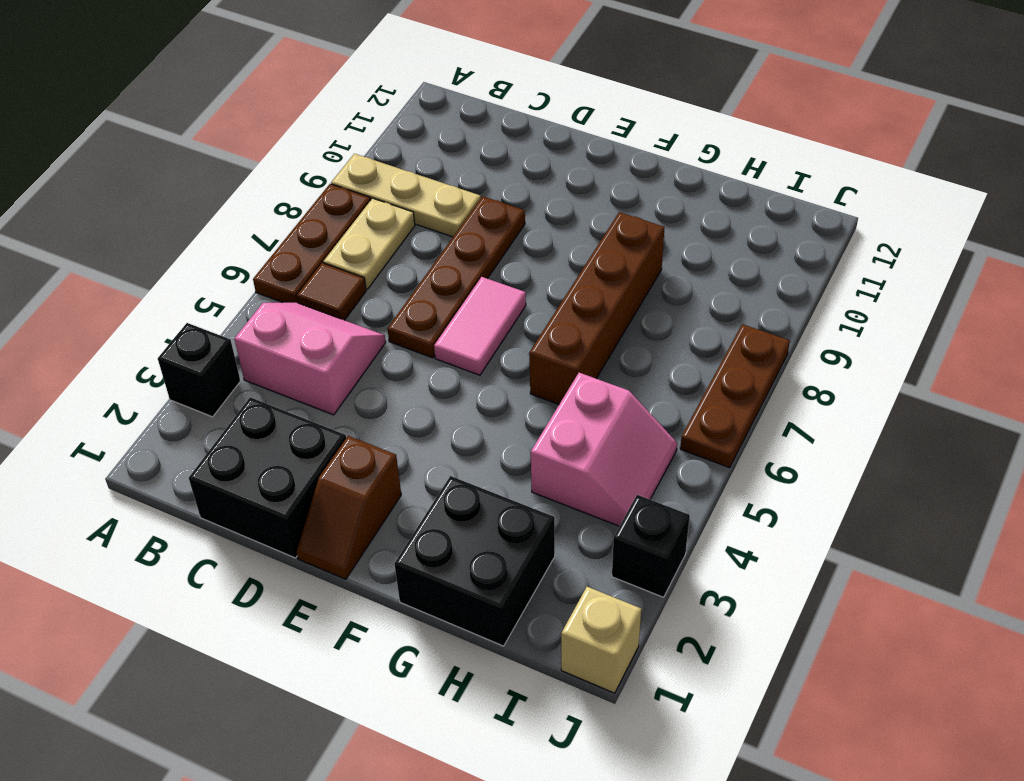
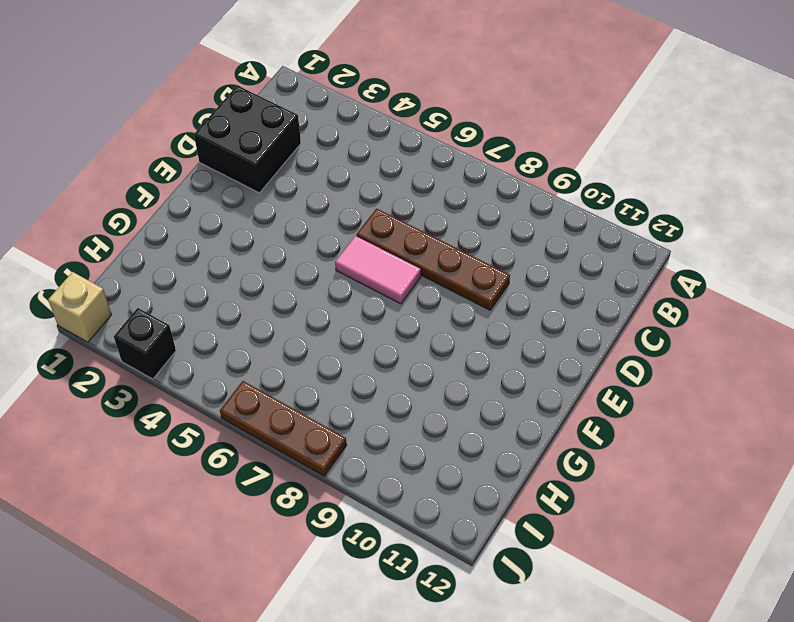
none -> black brick A3 level 1
none -> brown plate A6:A8 level 1
none -> tan plate A9:C9 level 1

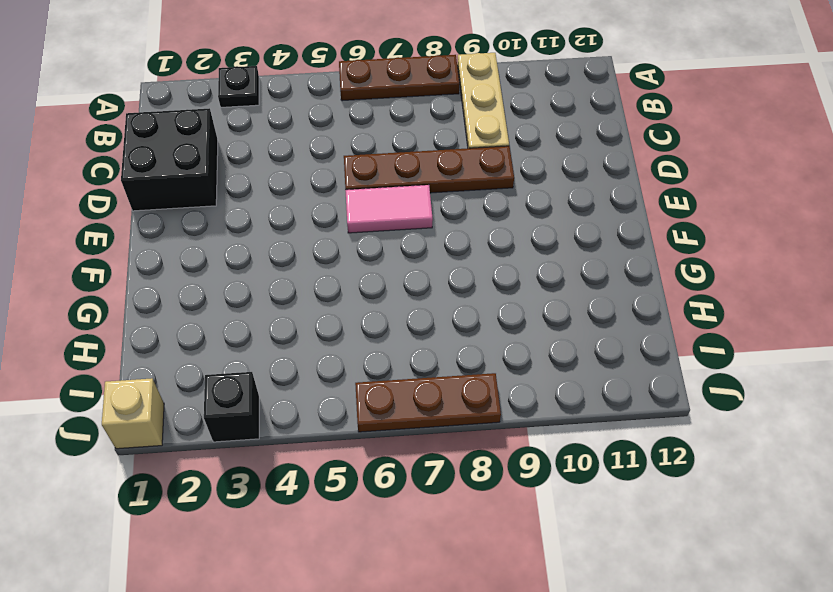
black plate A3 level 1 -> black brick A3 level 1
none -> pink slope B4:C5 level 1 top 4
none -> brown tile B6 level 1
none -> tan plate B7:B8 level 1

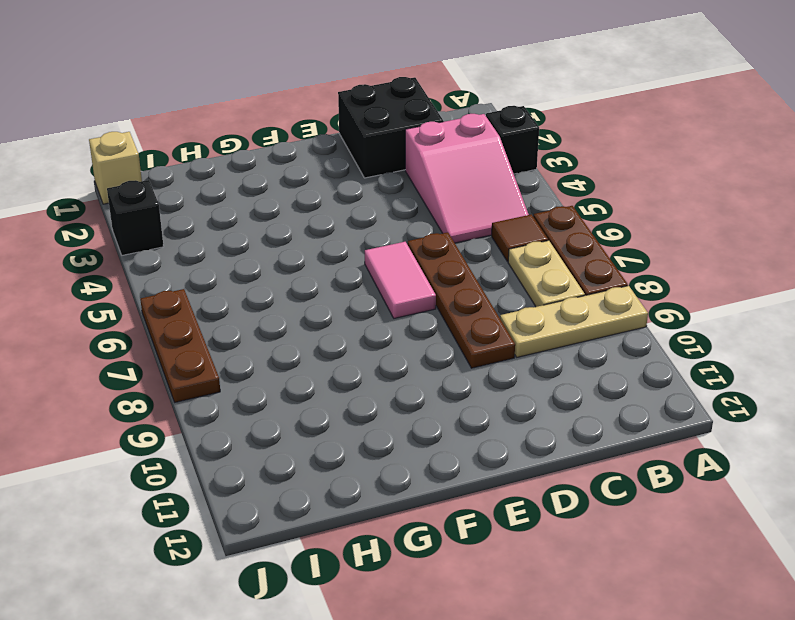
pink slope B3:C5 level 1 top 3 -> pink slope B4:C5 level 1 top 4
none -> brown slope E1:E2 level 1 top 2
none -> black brick G1:H2 level 1
none -> brown brick G6:G9 level 1

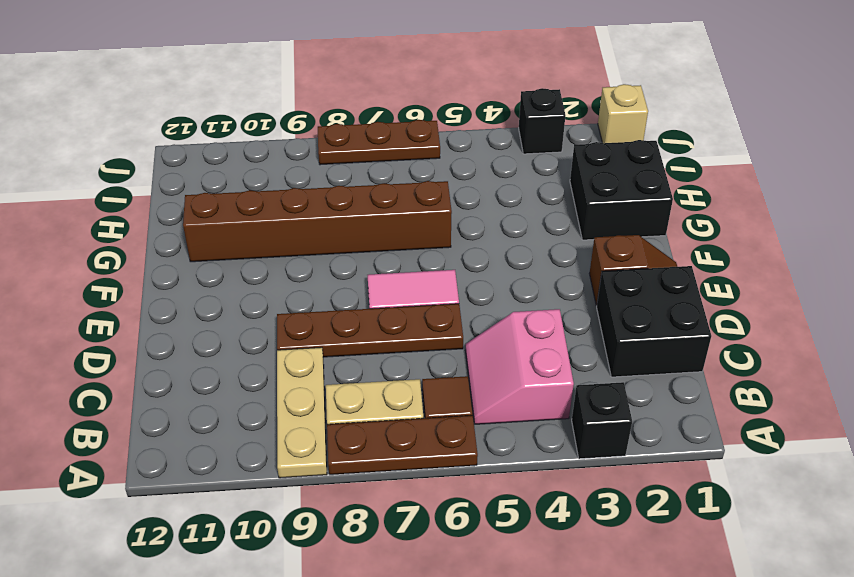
brown brick G6:G11 level 1 -> brown brick G6:G9 level 1
none -> pink slope H4:I5 level 1 top H

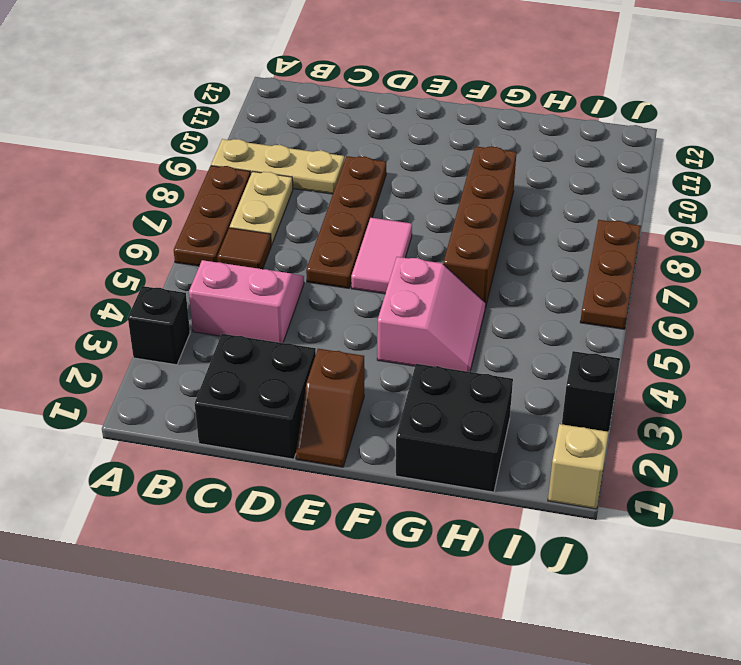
pink slope F4:G5 level 1 top F -> pink slope H4:I5 level 1 top H

